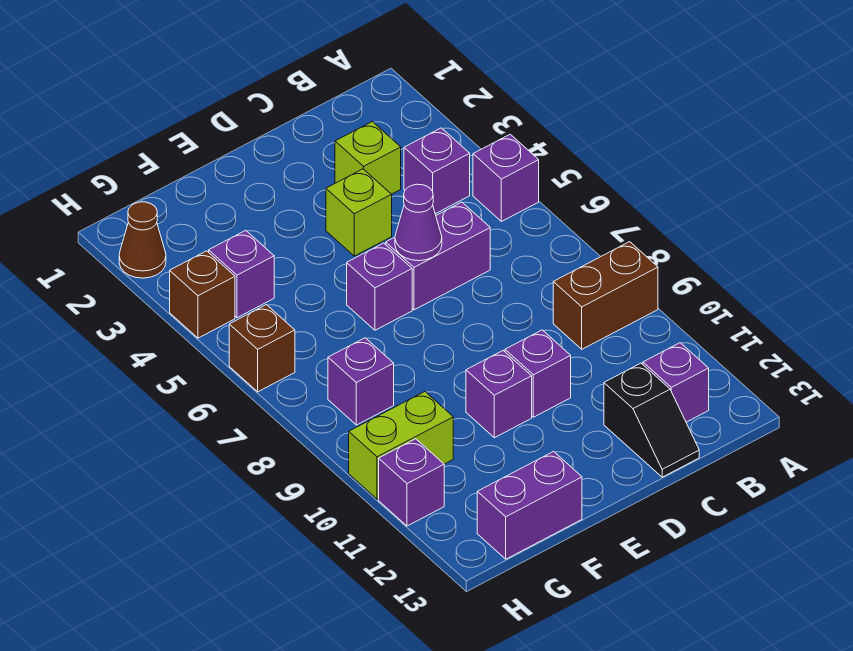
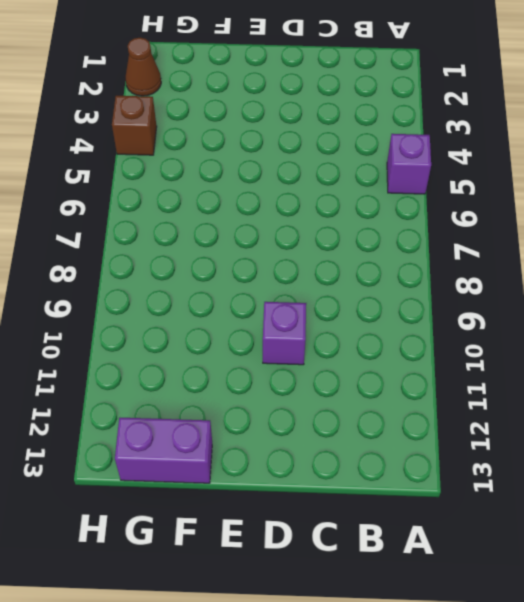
none -> brown brick A9:B9 level 1
none -> purple brick B4 level 1
none -> purple brick B12 level 1

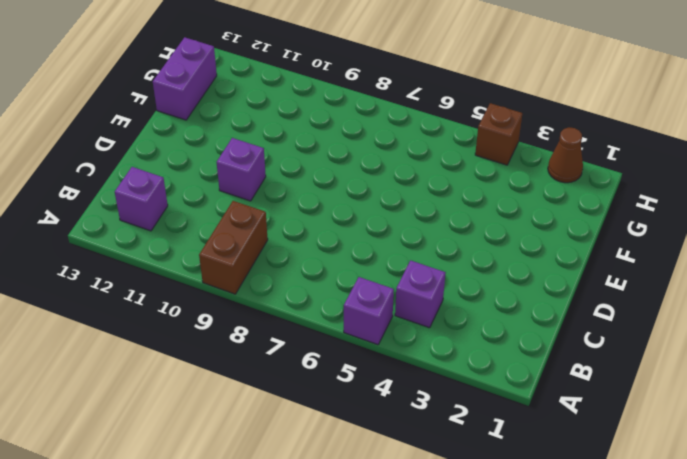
none -> lime brick C3 level 1
none -> purple brick C6:D6 level 1
none -> black slope C12:C13 level 1 top 12

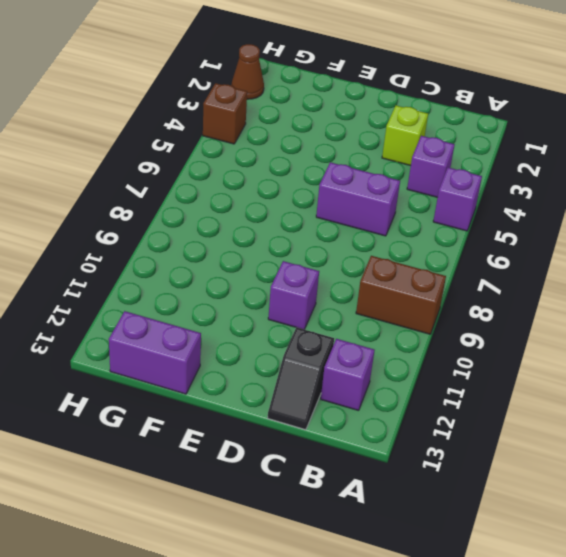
none -> lime brick D4 level 1
none -> purple brick E6 level 1
none -> purple brick E10 level 1

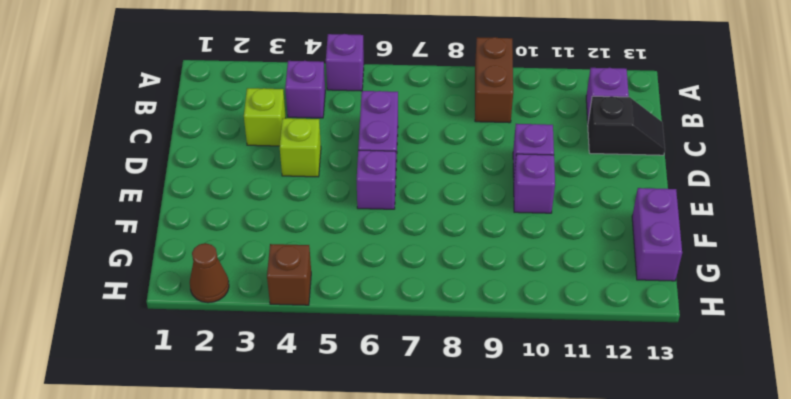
none -> purple brick G4 level 1
none -> purple brick G8 level 1
none -> lime brick G10:H10 level 1

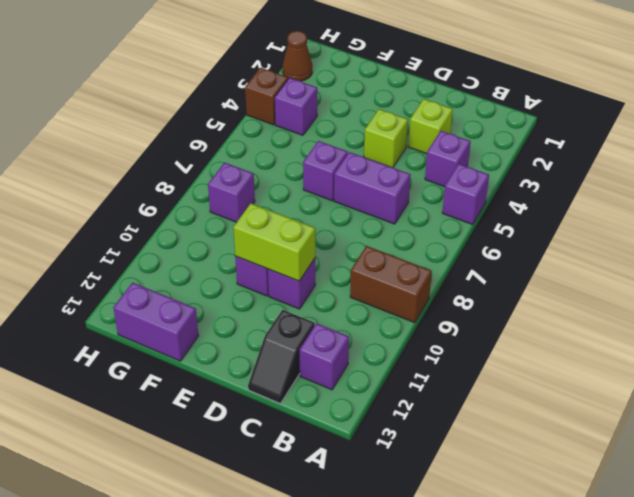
lime brick D10:E10 level 2 -> lime brick G10:H10 level 1
none -> brown brick H6 level 1
none -> purple brick H11 level 1
none -> purple cone D6 level 2

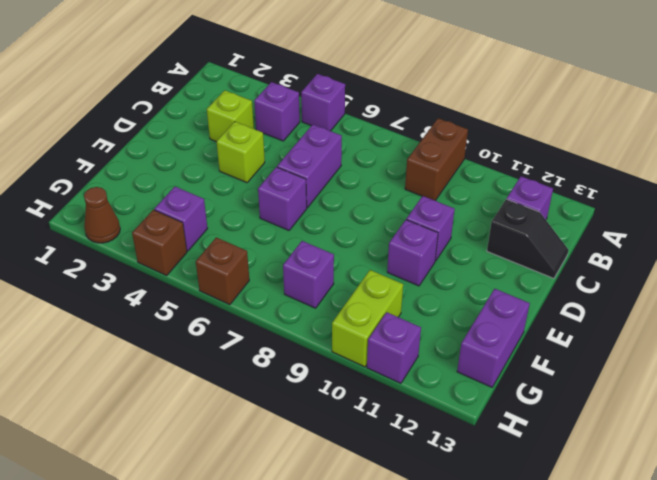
none -> purple cone D6 level 2

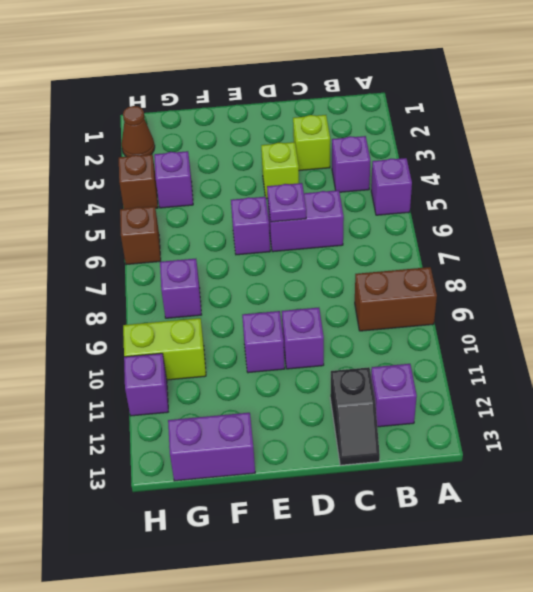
purple plate D6 level 2 -> purple cone D6 level 2

